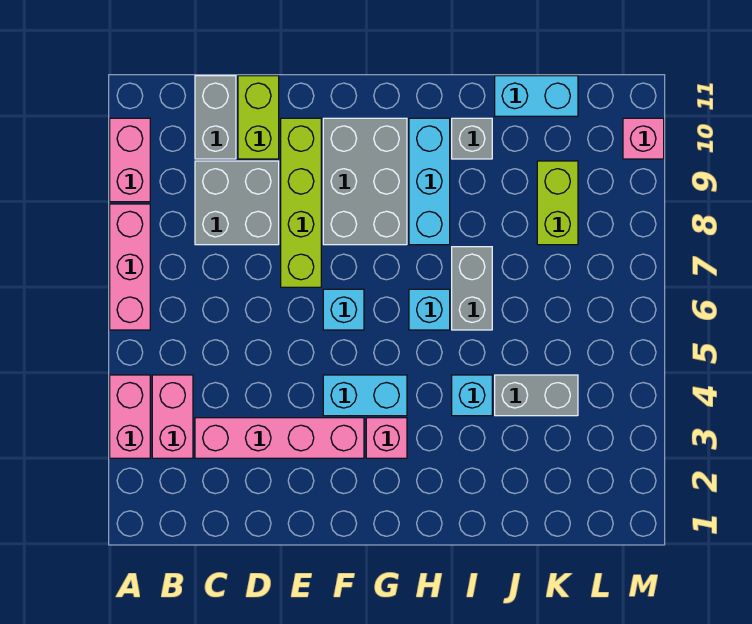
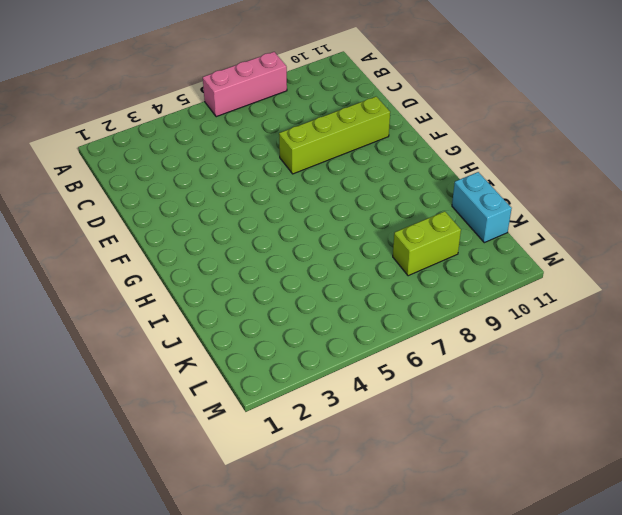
none -> pink brick A3:A4 level 1
none -> pink brick A9:A10 level 1
none -> pink brick B3:B4 level 1

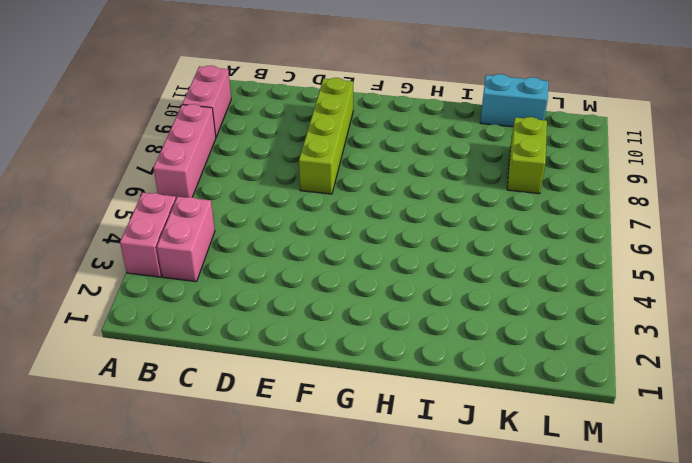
none -> pink brick C3:F3 level 1
none -> grey brick C8:D9 level 1
none -> grey brick C10:C11 level 1

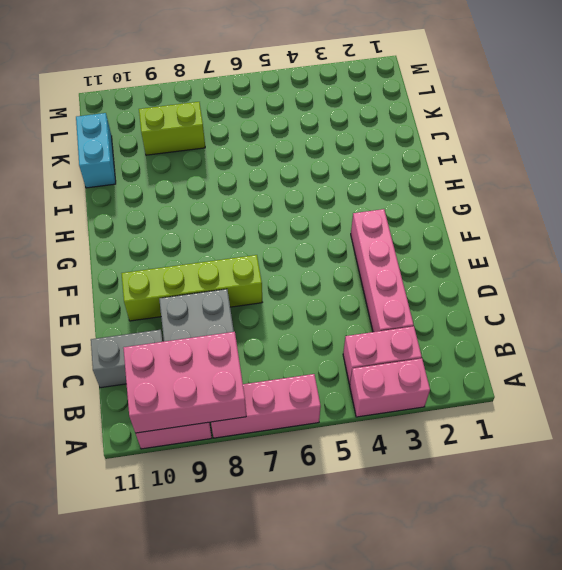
pink brick A8:B10 level 2 -> none
none -> lime brick D10:D11 level 1
none -> cyan brick F4:G4 level 1
none -> cyan brick F6 level 1

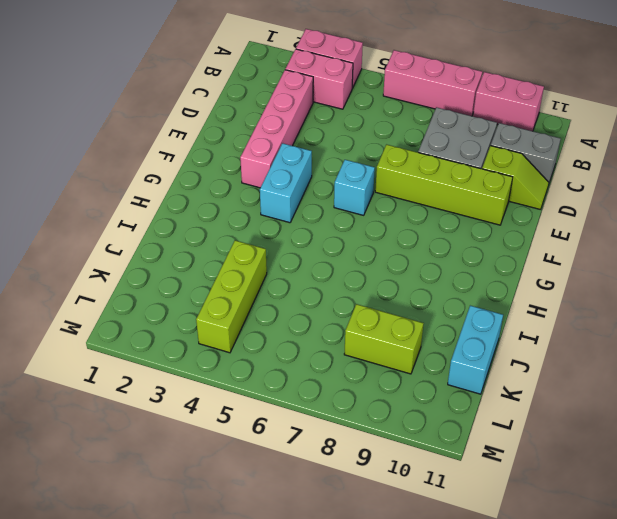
lime slope D10:D11 level 1 top 10 -> lime brick D10:D11 level 1
lime brick J4:L4 level 1 -> grey brick J4:K4 level 1
none -> grey brick F8:G10 level 1
none -> pink brick G3 level 1
none -> cyan brick H6 level 1

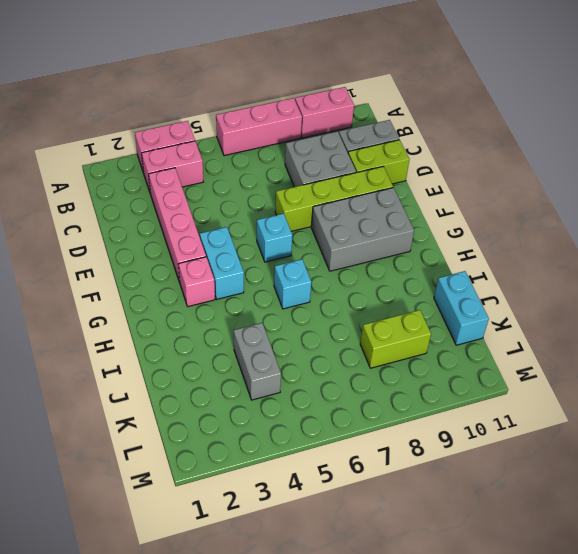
none -> cyan brick H8:H10 level 1
none -> cyan brick I4 level 1
none -> grey brick I6:I7 level 1

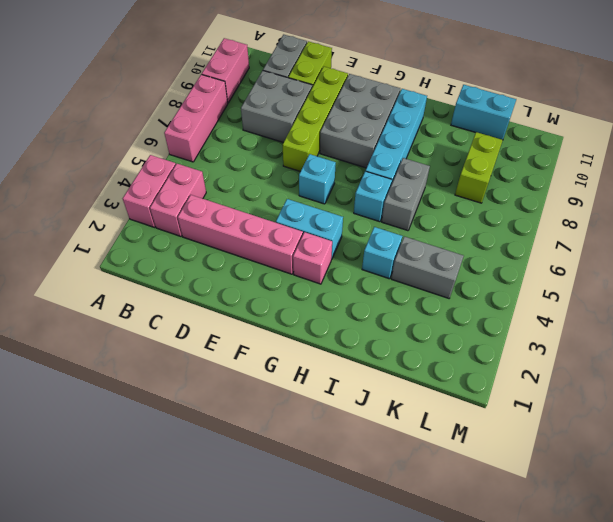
cyan brick H7:H10 level 1 -> cyan brick H8:H10 level 1
none -> grey brick I10 level 1
none -> pink brick M10 level 1

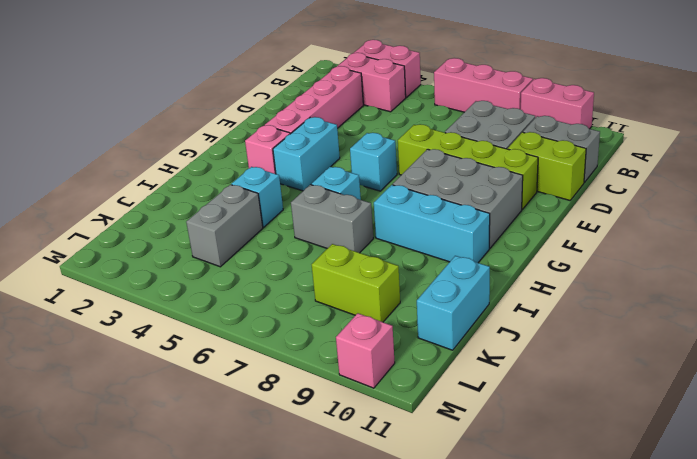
none -> grey brick I10 level 1

